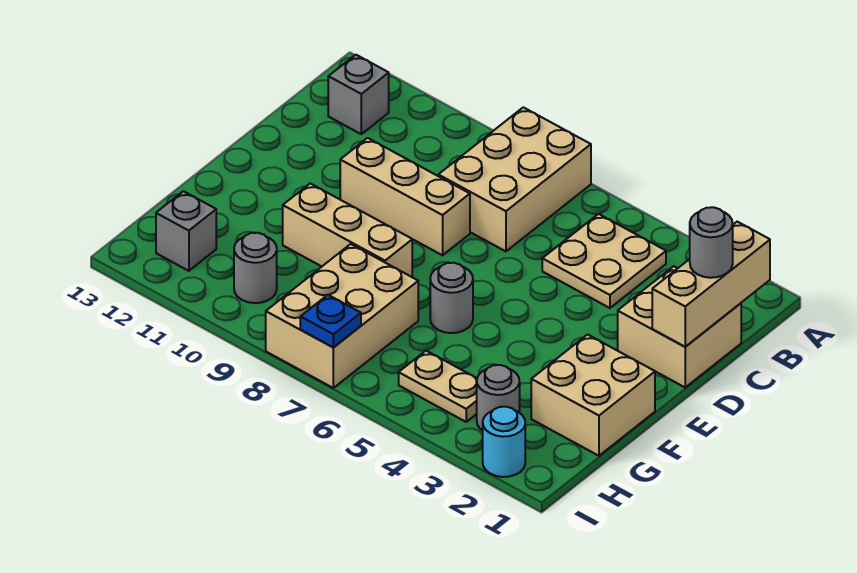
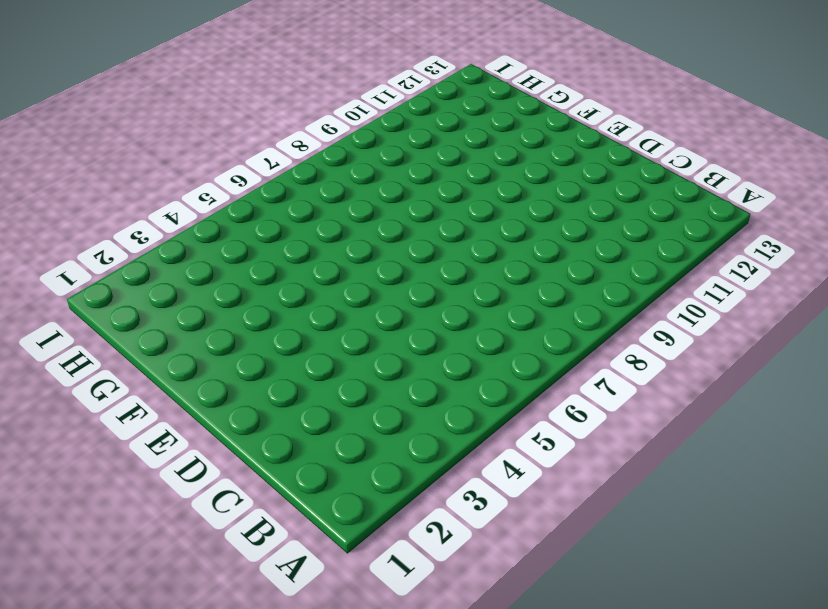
none -> tan brick A7:C8 level 1
none -> tan plate B4:C5 level 1
none -> grey brick B12 level 1

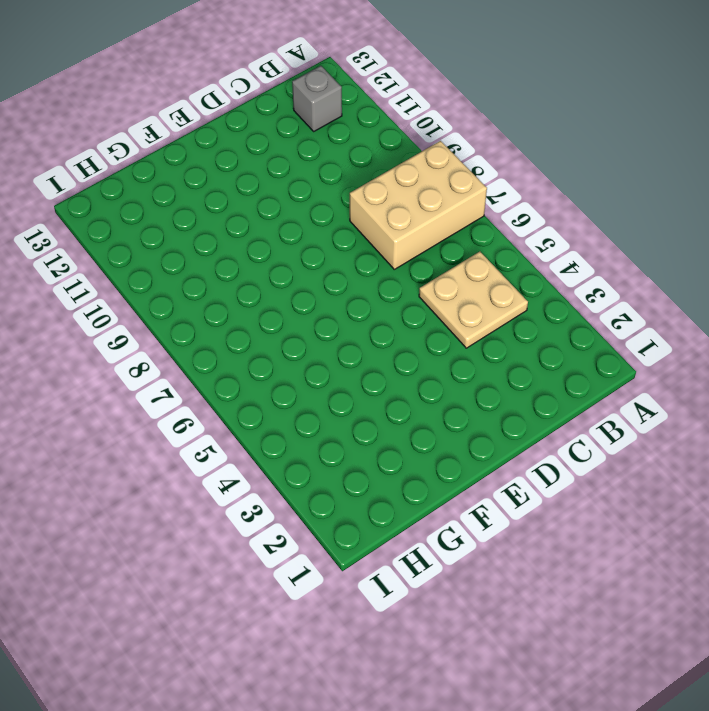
none -> tan brick C1:D2 level 1
none -> tan brick D8:D10 level 1
none -> tan brick F1:G2 level 1

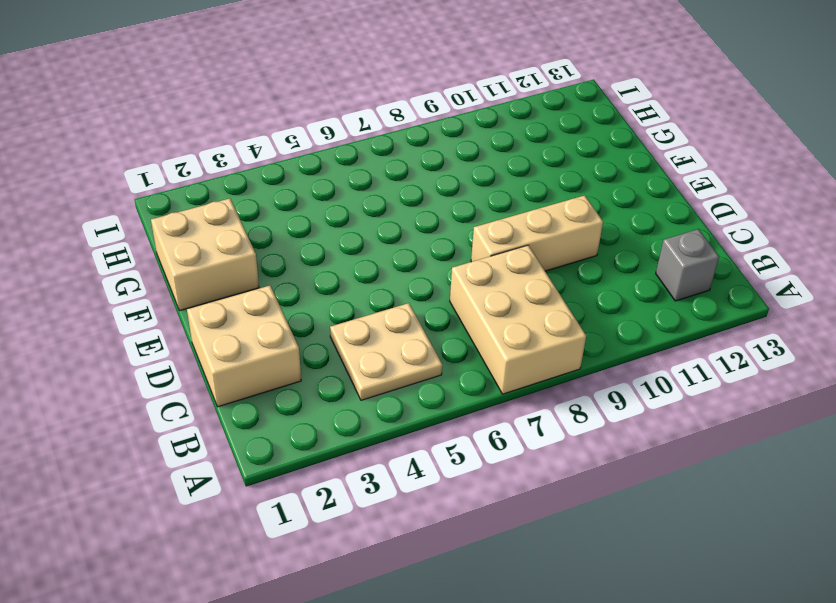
none -> grey round brick F6 level 1
none -> tan brick F8:F10 level 1
none -> tan brick G7:I8 level 1

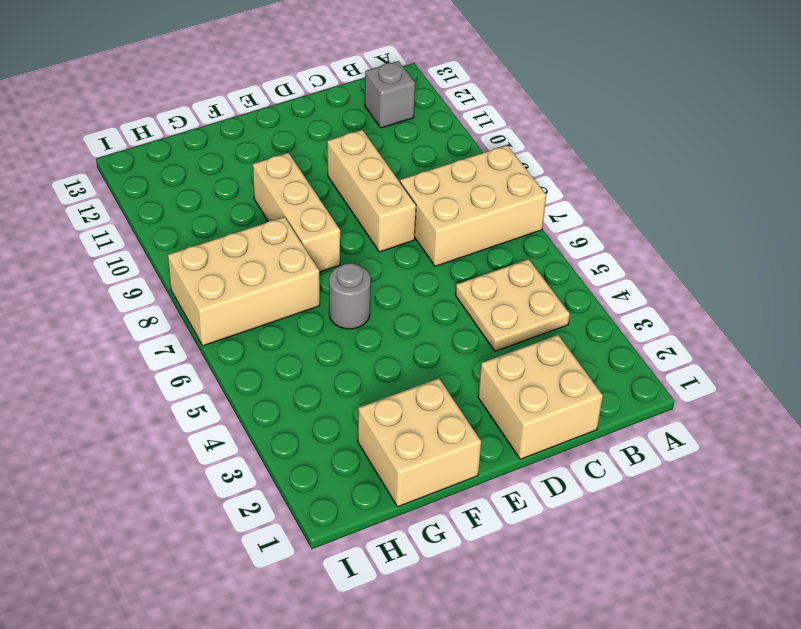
none -> grey round brick H3 level 1
none -> tan plate H4:H5 level 1
none -> grey round brick H10 level 1

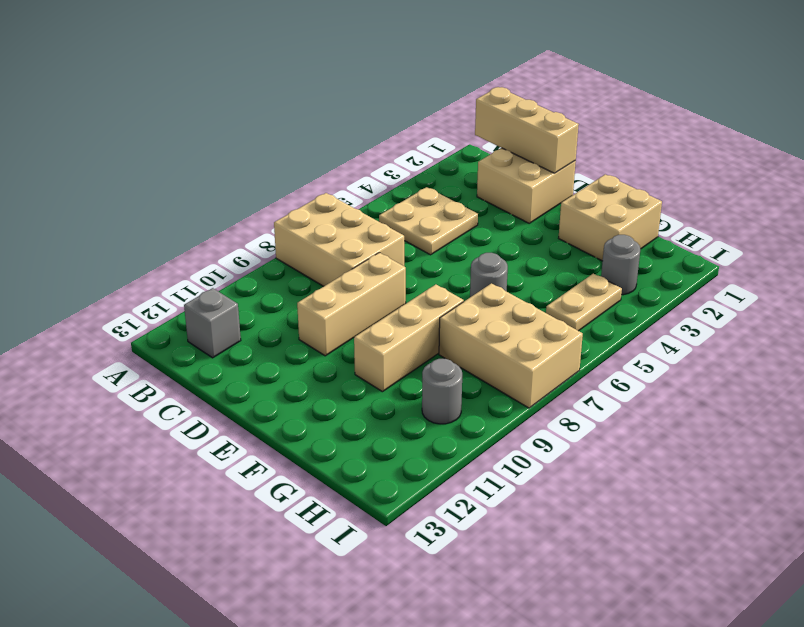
none -> grey brick H12 level 1
none -> cyan round brick I2 level 1
none -> blue plate I7 level 2

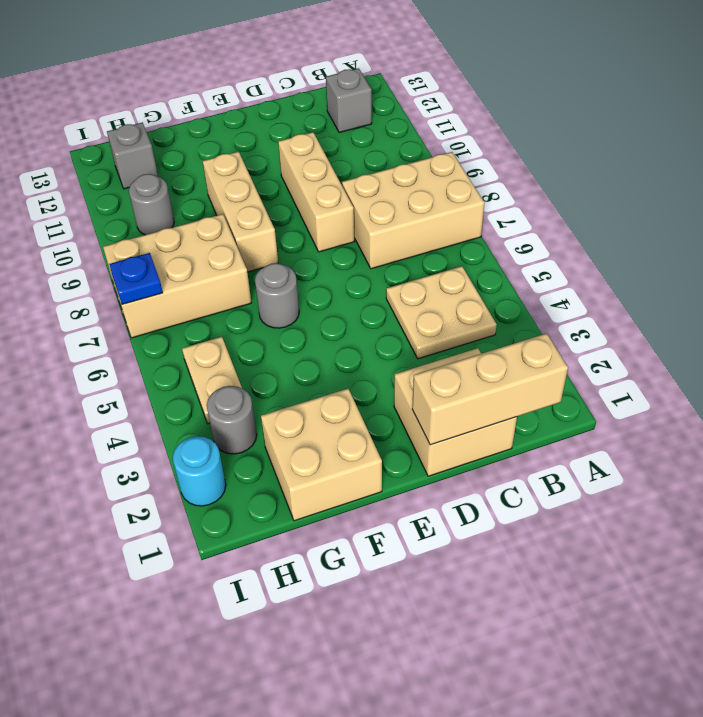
none -> grey round brick C1 level 3

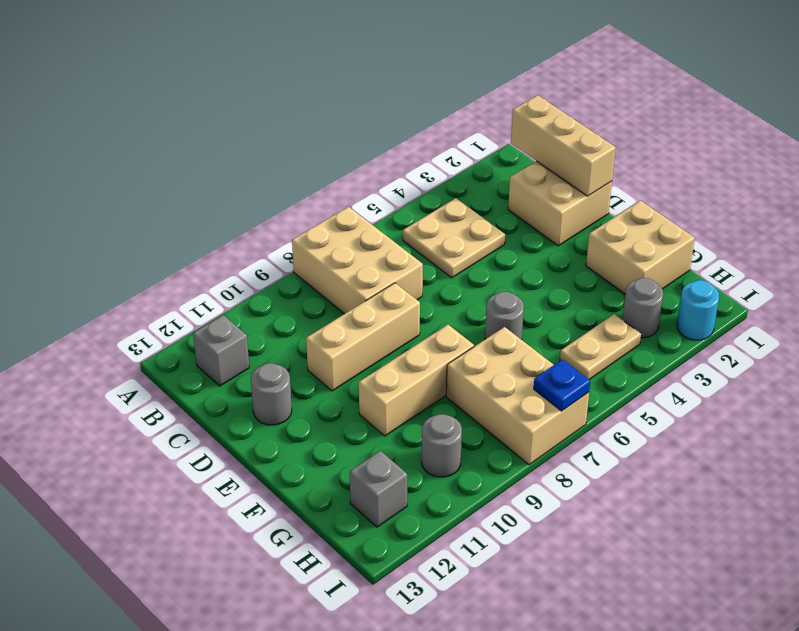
grey round brick D12 level 1 -> grey round brick C1 level 3

